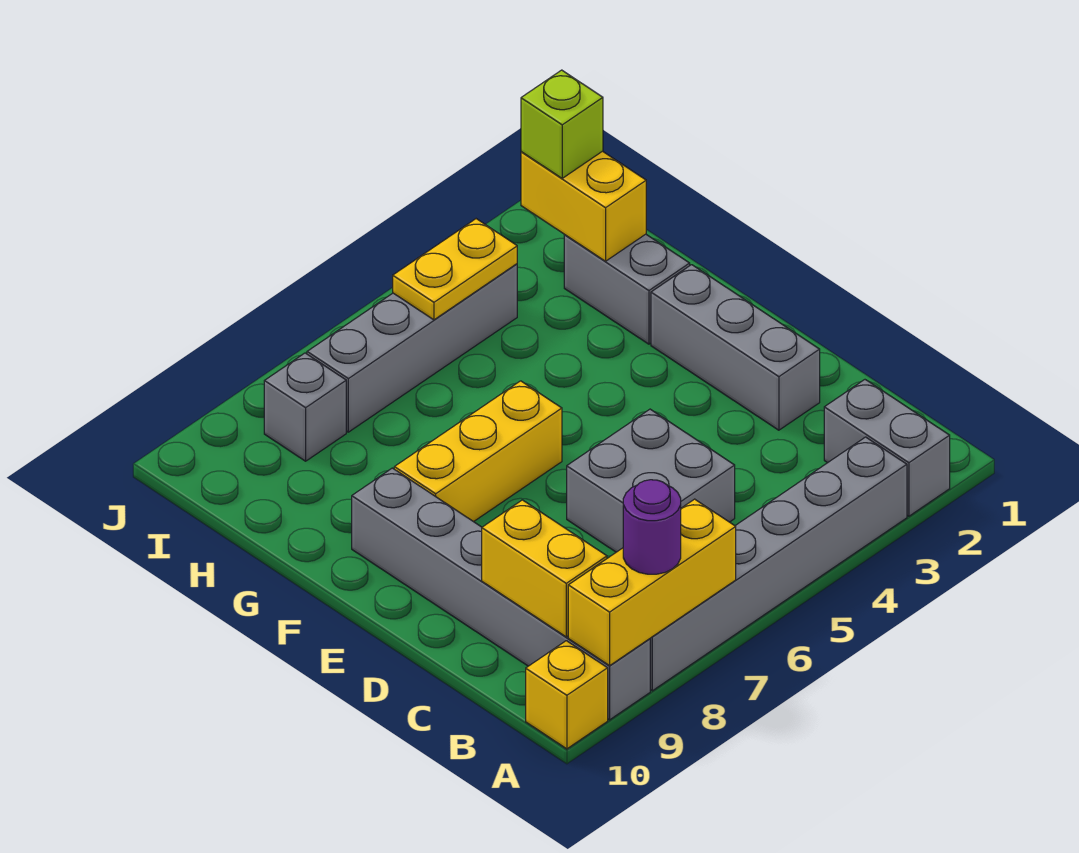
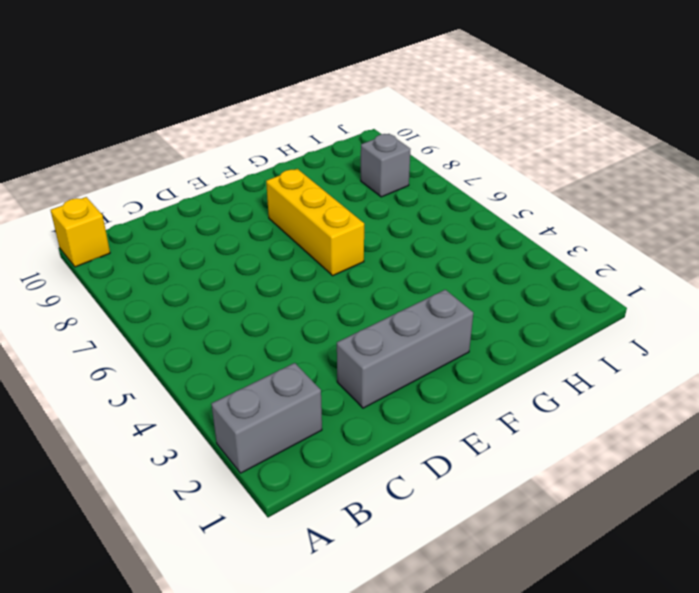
none -> grey brick A3:A8 level 1
none -> grey brick A9:F9 level 1
none -> grey brick C5:D6 level 1

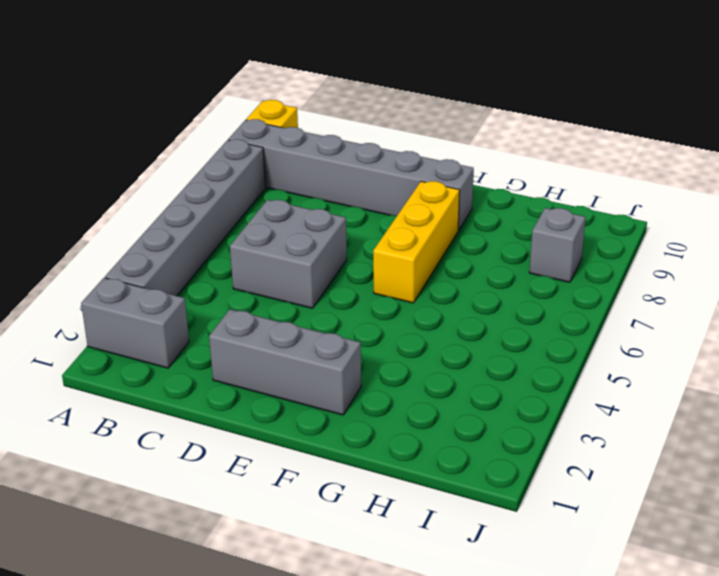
none -> grey brick G2:H2 level 1
none -> grey brick I4:I7 level 1
none -> yellow brick A7:A9 level 2

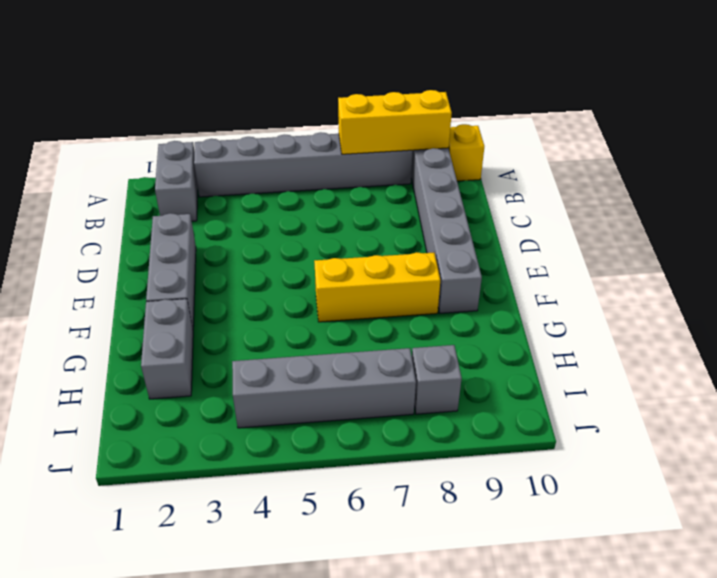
none -> grey brick C5:D6 level 1
none -> yellow brick B9:C9 level 2
none -> yellow brick H2:I2 level 2

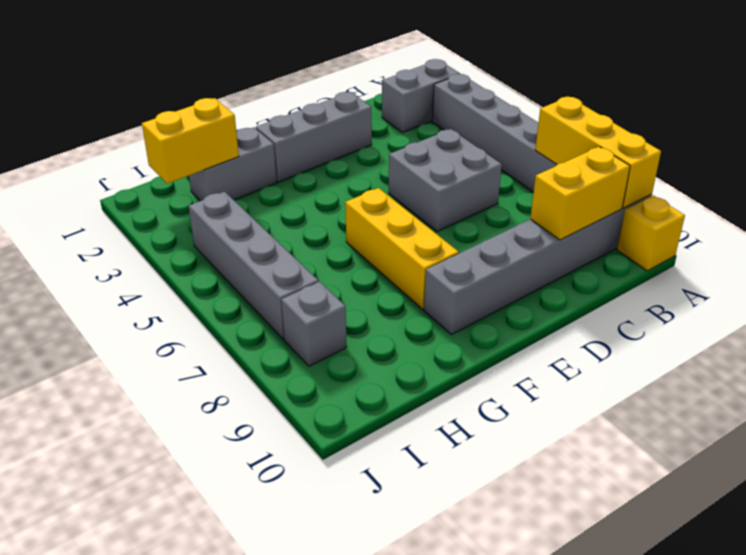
none -> yellow plate I4:I5 level 2
none -> purple round brick A8 level 3
none -> lime brick I2 level 3

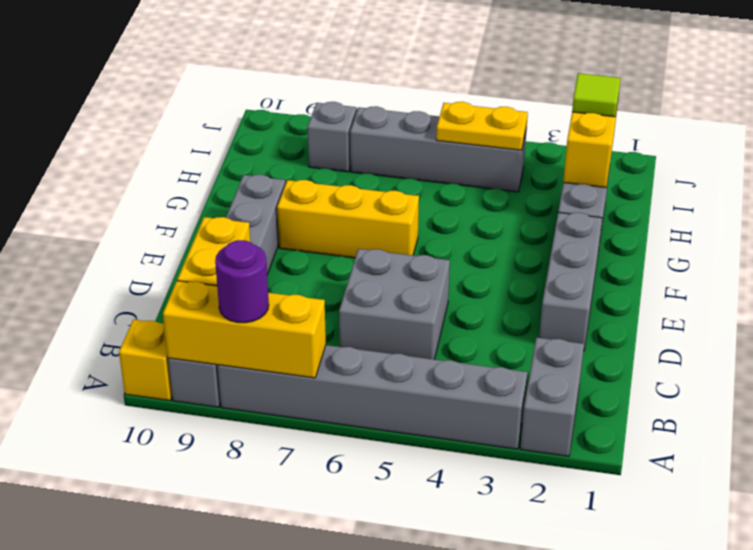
lime tile I2 level 3 -> lime brick I2 level 3

